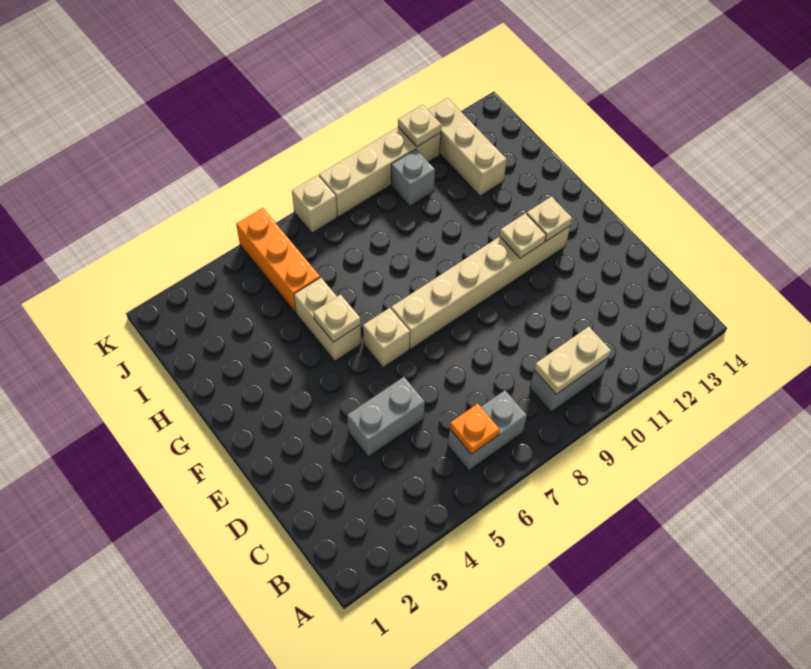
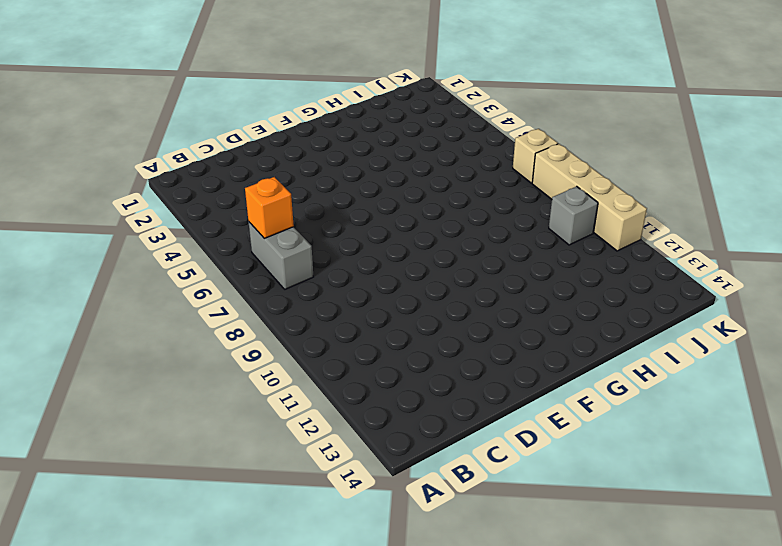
orange brick B6 level 2 -> orange plate B6 level 2
none -> grey brick B9:B10 level 1
none -> grey brick D4:D5 level 1
none -> tan brick F6 level 1

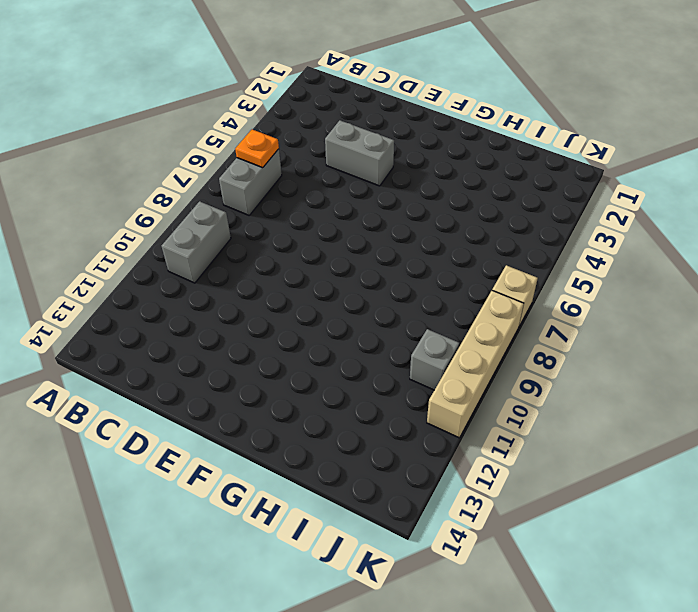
grey brick D4:E4 level 1 -> grey brick D4:D5 level 1
none -> tan brick F6 level 1
none -> tan brick F7:F12 level 1
none -> tan brick G5:H5 level 1

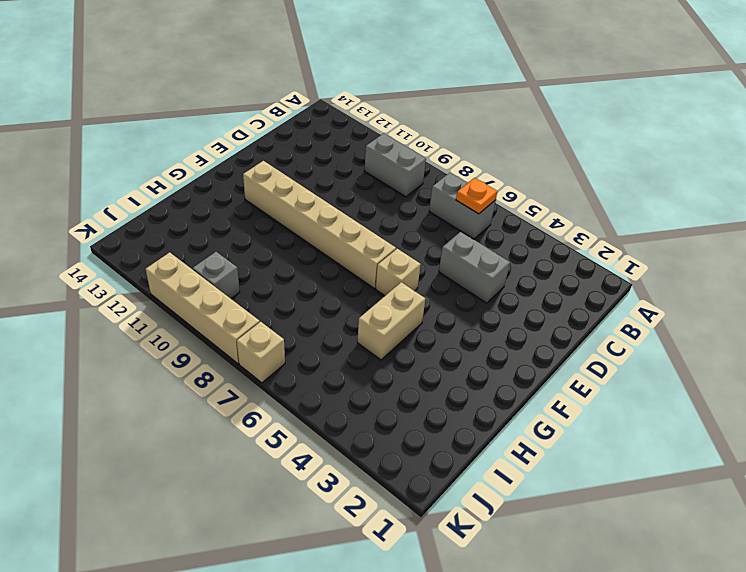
none -> orange brick I5:K5 level 1
none -> tan brick I12:K12 level 1
none -> tan plate B9:B10 level 2

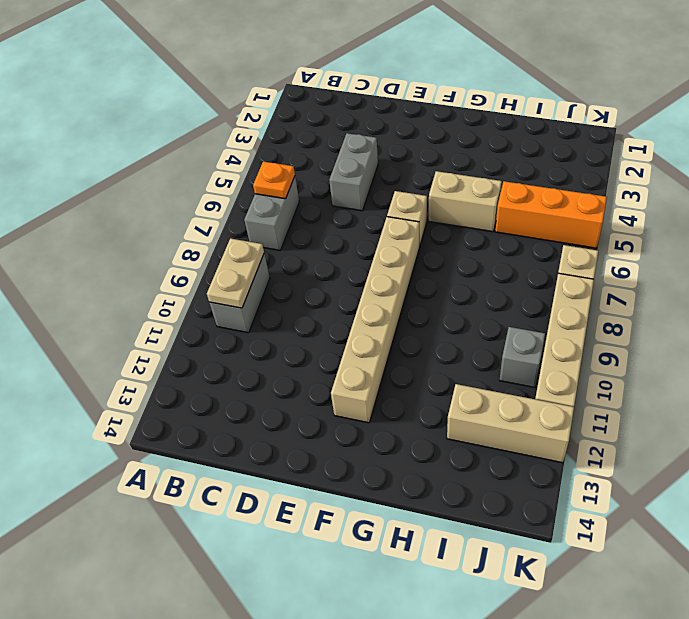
none -> tan plate F11 level 2
none -> tan plate F12 level 2
none -> tan plate G5 level 2

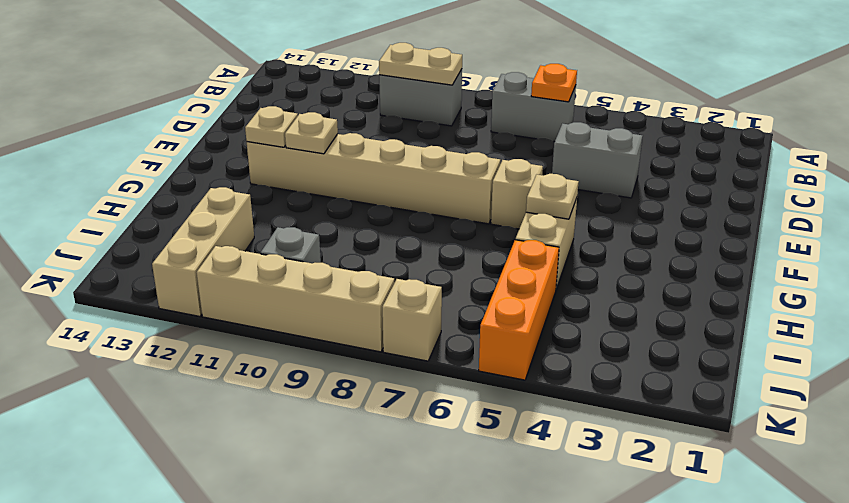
none -> tan plate K11 level 2

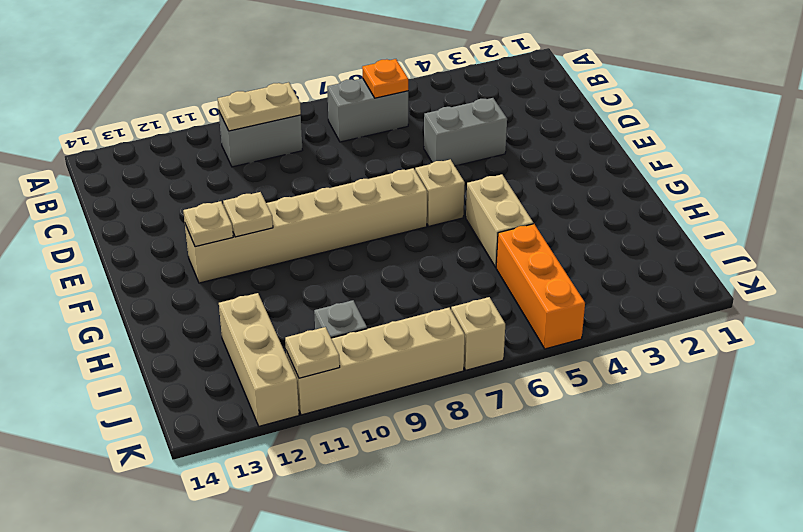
none -> tan plate G5 level 2

